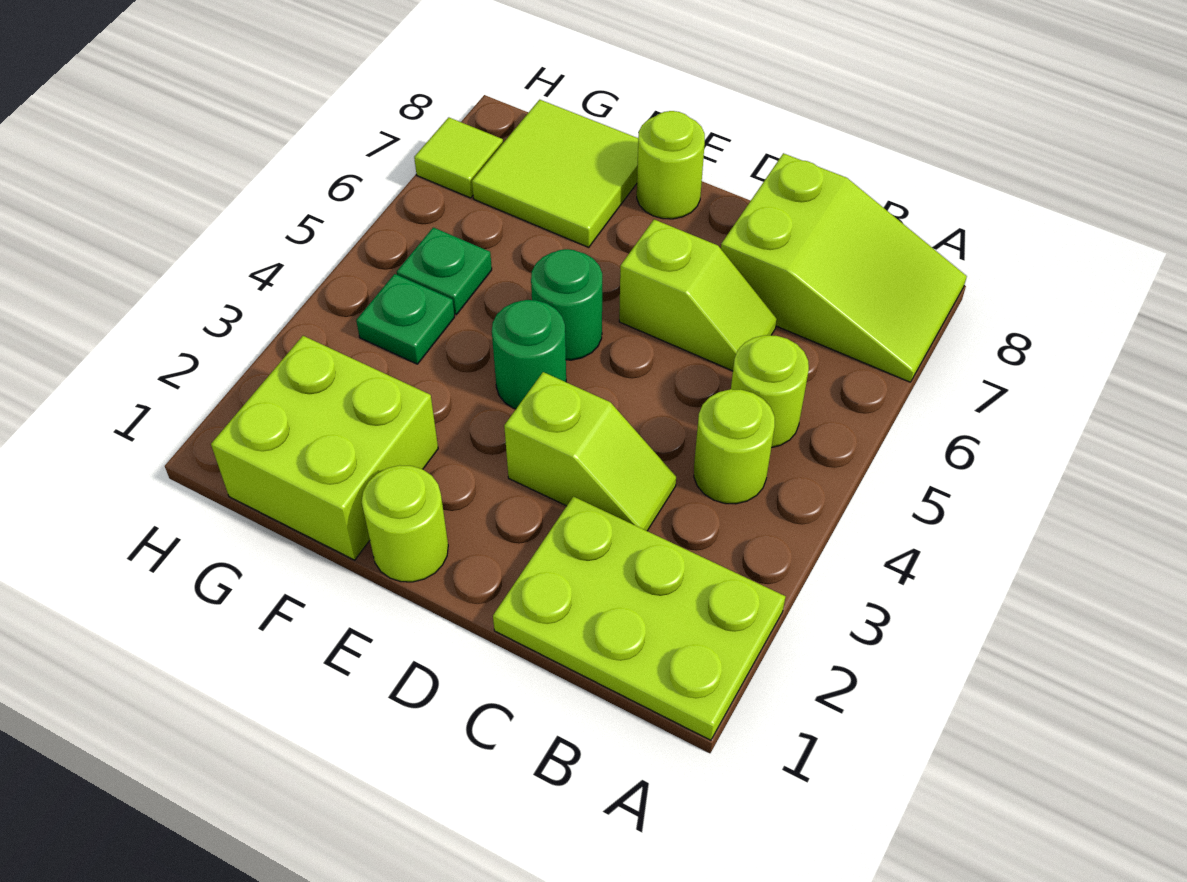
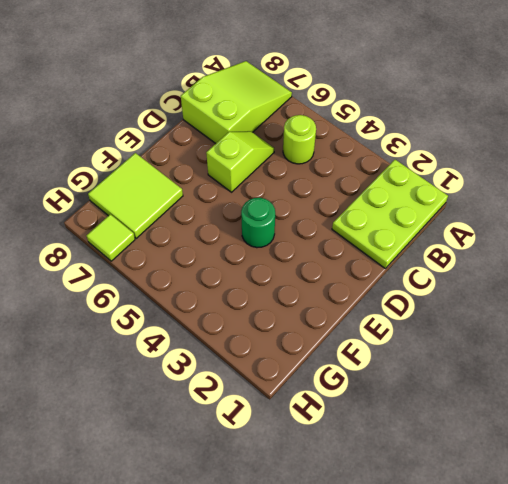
none -> lime round brick B4 level 1
none -> lime slope C3:D3 level 1 top D
none -> lime round brick E1 level 1

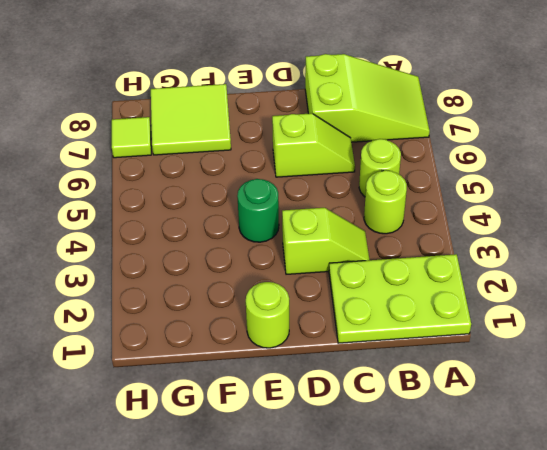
none -> green round brick E5 level 1
none -> lime round brick E8 level 1
none -> lime brick F1:G2 level 1

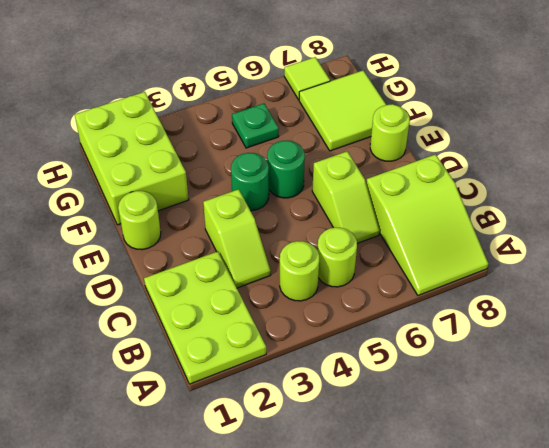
lime brick F1:H2 level 1 -> lime brick F1:G2 level 1
none -> green plate G4 level 1

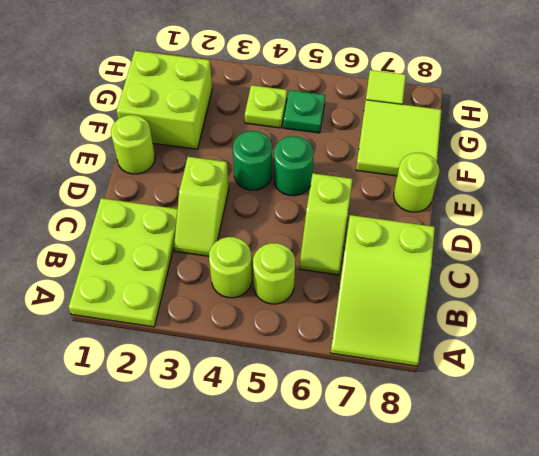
lime plate G4 level 1 -> green plate G4 level 1

